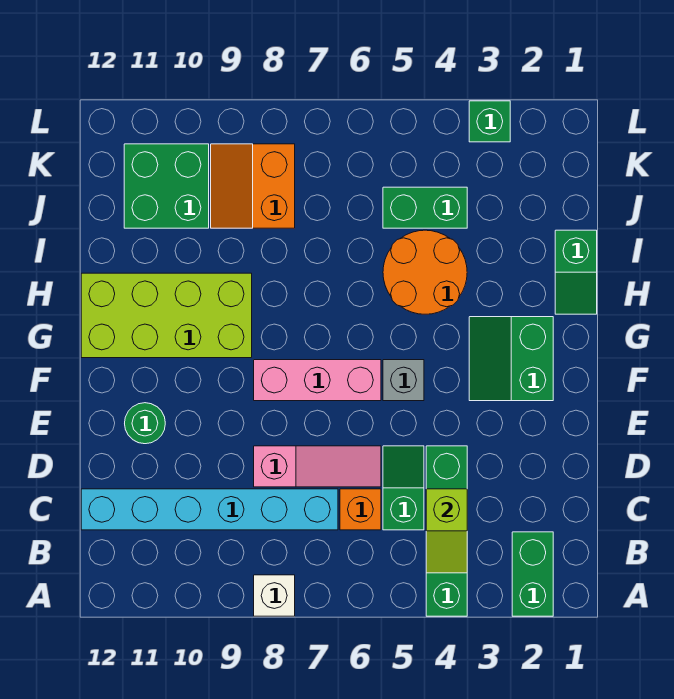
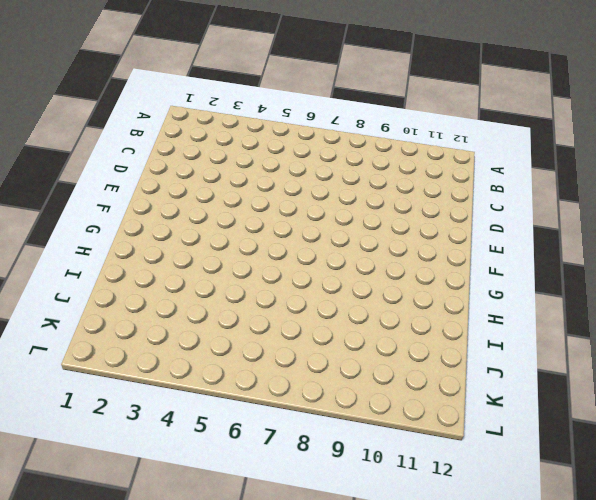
none -> green brick A2:B2 level 1
none -> green brick A4:D4 level 1
none -> white brick A8 level 1

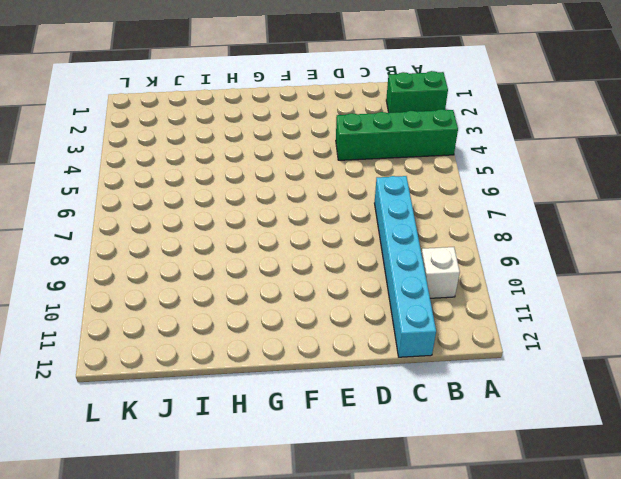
white brick B10 level 1 -> white brick A8 level 1
none -> green slope C5:D5 level 1 top C
none -> orange brick C6 level 1
none -> pink slope D6:D8 level 1 top 8

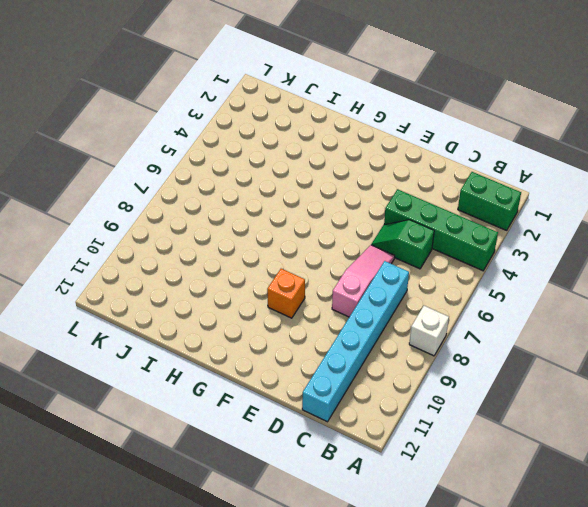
orange brick F9 level 1 -> orange brick C6 level 1
none -> green round brick E11 level 1
none -> green slope F2:G3 level 1 top 2
none -> grey brick F5 level 1

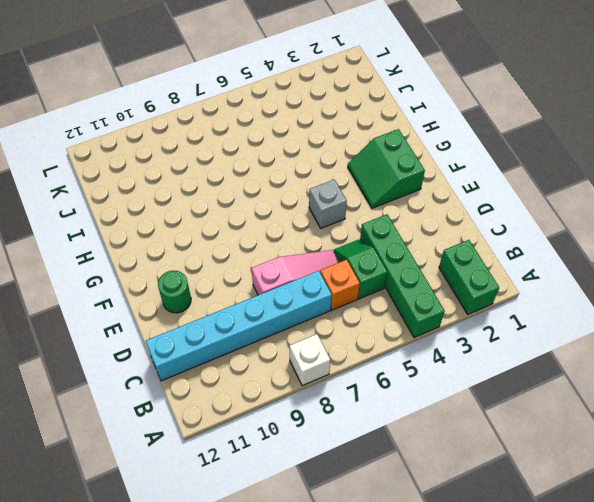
none -> pink brick F6:F8 level 1
none -> lime brick G9:H12 level 1
none -> green slope H1:I1 level 1 top I

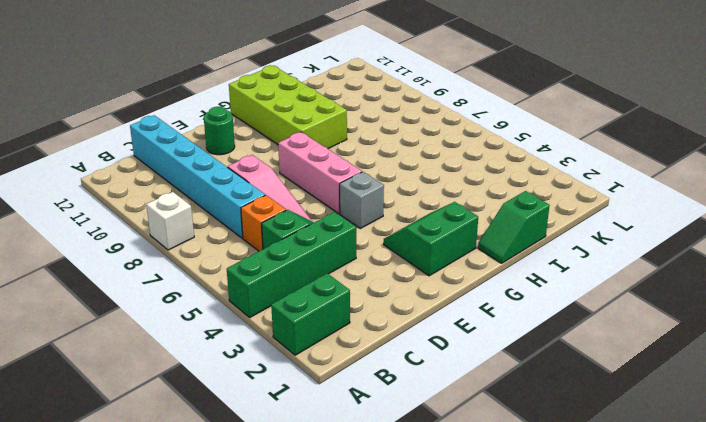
none -> orange round brick H4:I5 level 1
none -> green brick J4:J5 level 1
none -> orange slope J8:K9 level 1 top 8

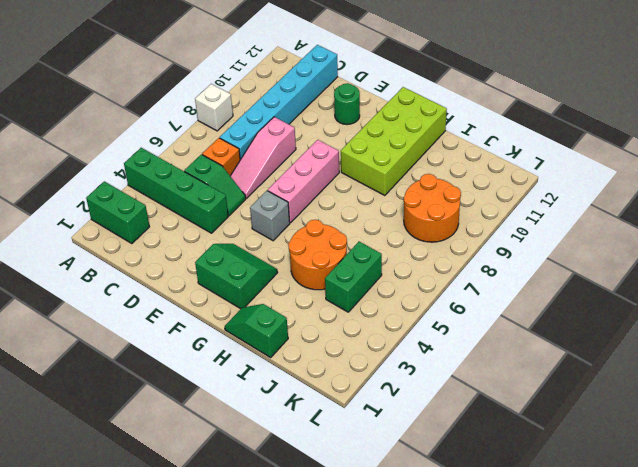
orange round brick J8:K9 level 1 -> orange slope J8:K9 level 1 top 8
none -> green brick J10:K11 level 1
none -> green brick L3 level 1
none -> lime slope B4:C4 level 2 top C

